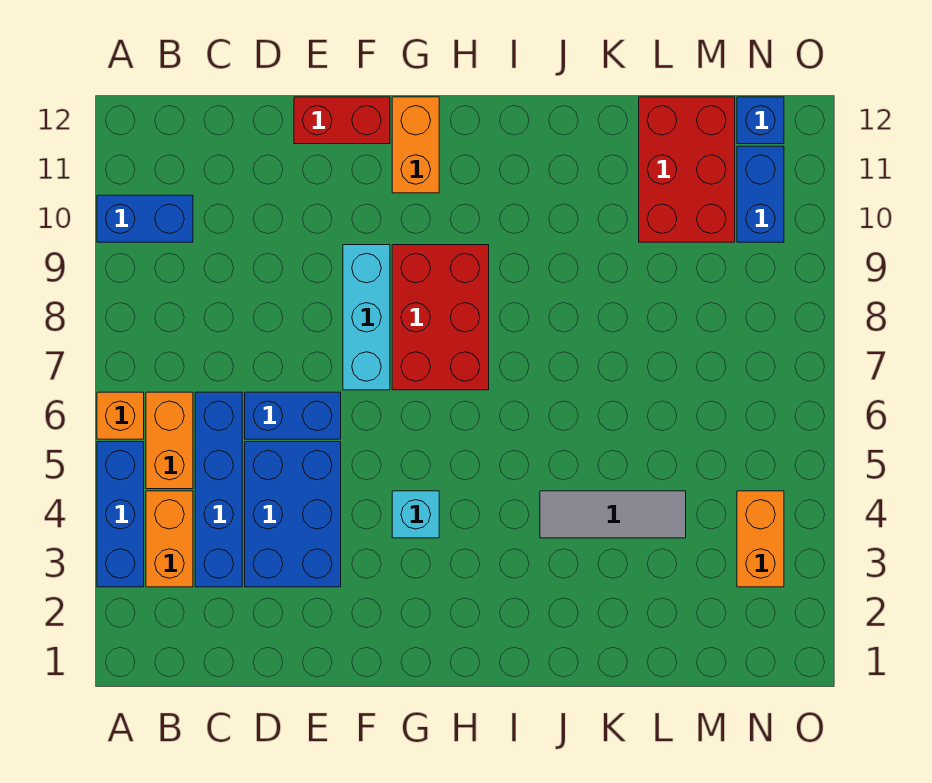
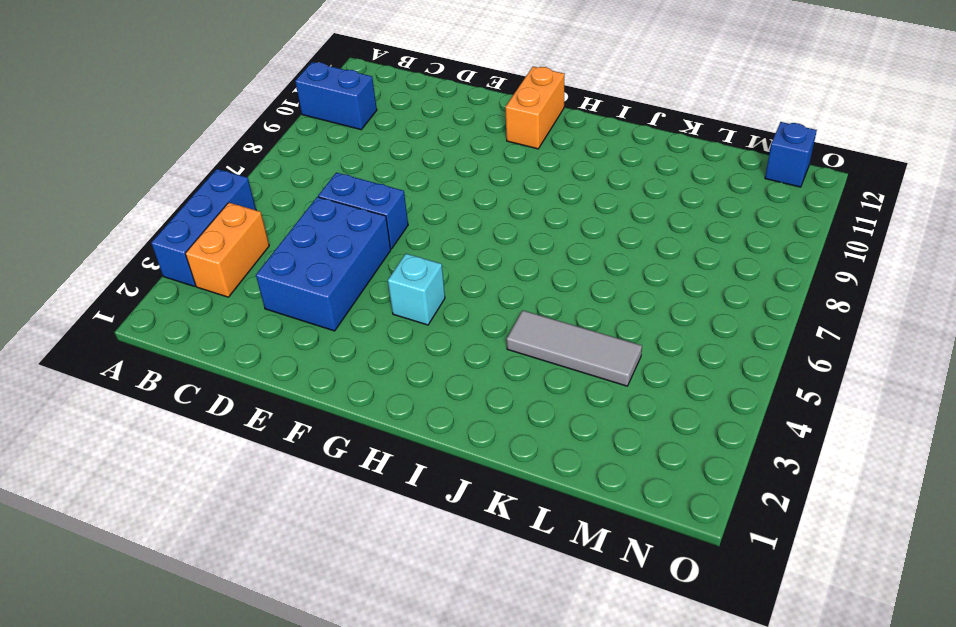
none -> orange brick A6 level 1
none -> orange brick B5:B6 level 1
none -> blue brick C3:C6 level 1

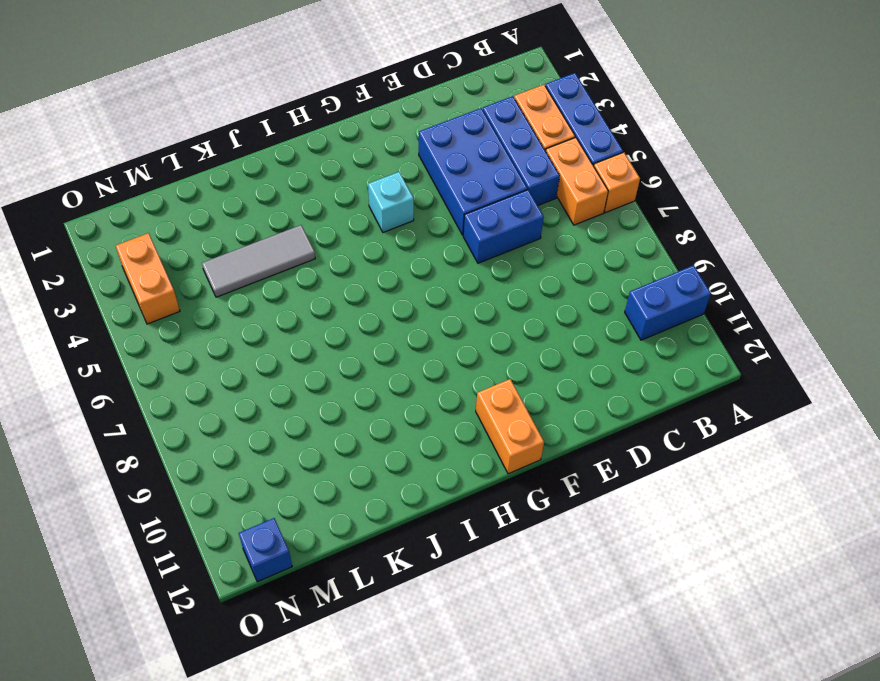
blue brick C3:C5 level 1 -> blue brick C3:C6 level 1
none -> red brick E12:F12 level 1
none -> cyan brick F7:F9 level 1
none -> red brick G7:H9 level 1

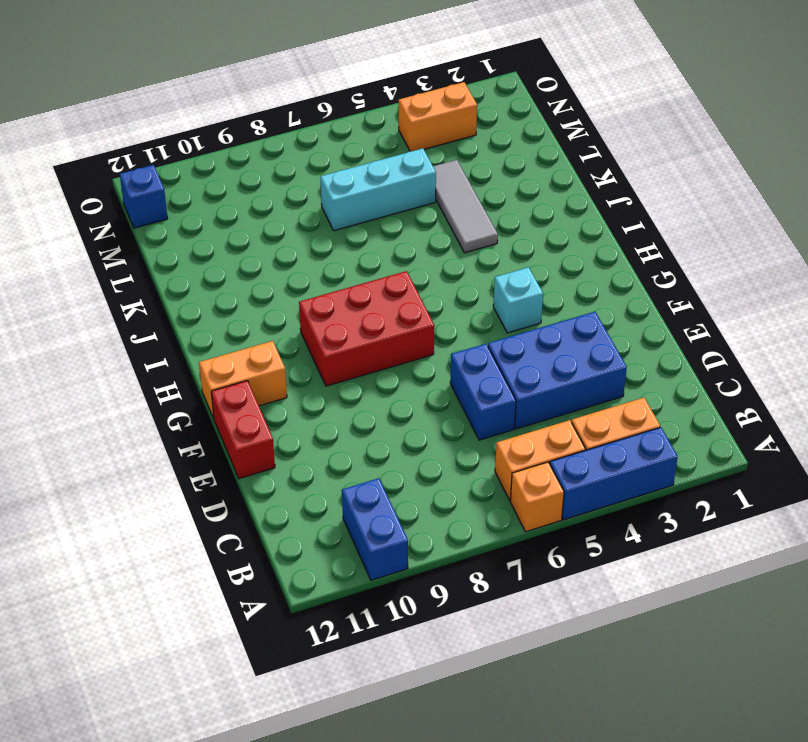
cyan brick L5:L7 level 1 -> cyan brick F7:F9 level 1
none -> blue brick C3:C6 level 1
none -> red brick L10:M12 level 1
none -> blue brick N10:N11 level 1

